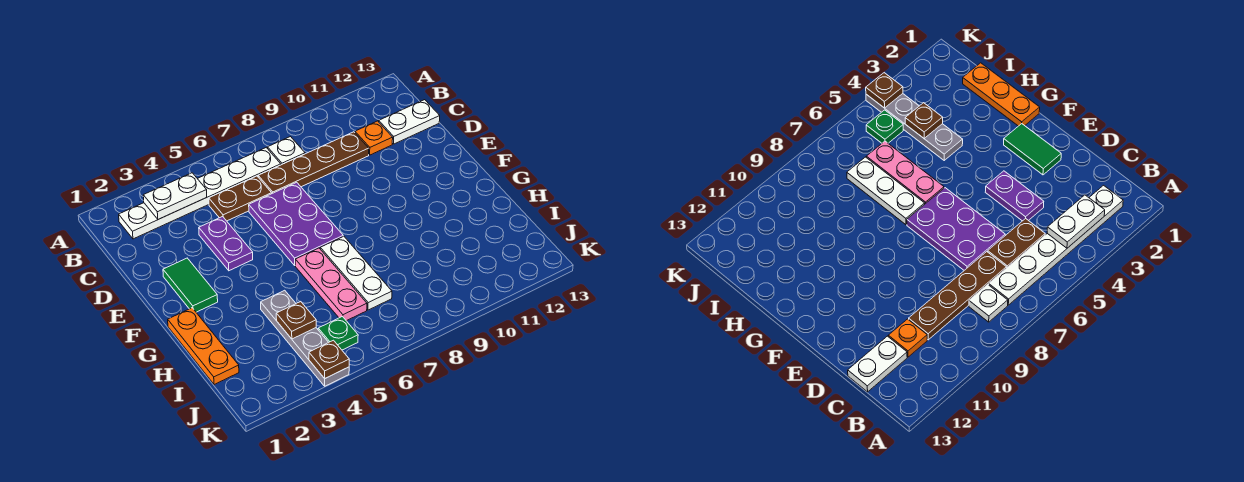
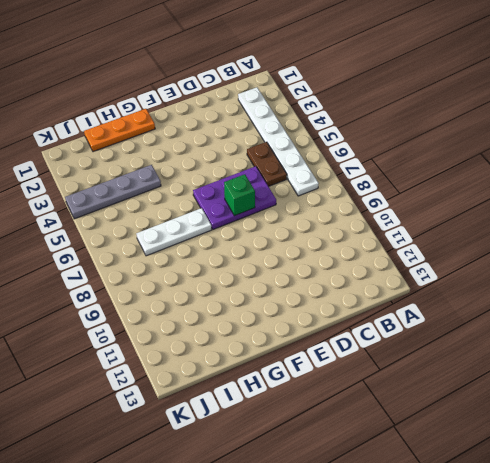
green brick E7 level 2 -> none
none -> white plate B8 level 1
none -> brown plate C7:C10 level 1
none -> orange plate C11 level 1

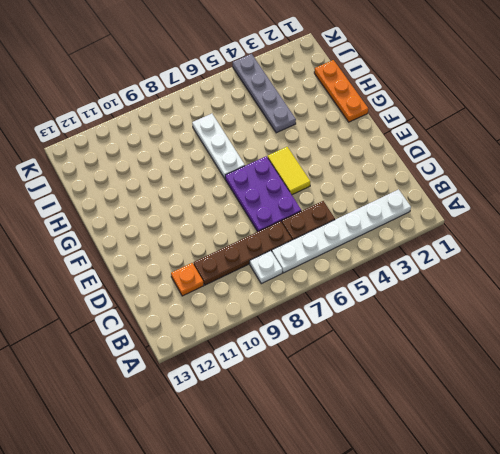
yellow tile E5:F5 level 1 -> none
none -> white plate C12:C13 level 1
none -> purple plate D4:E4 level 1
none -> green tile E2:F2 level 1

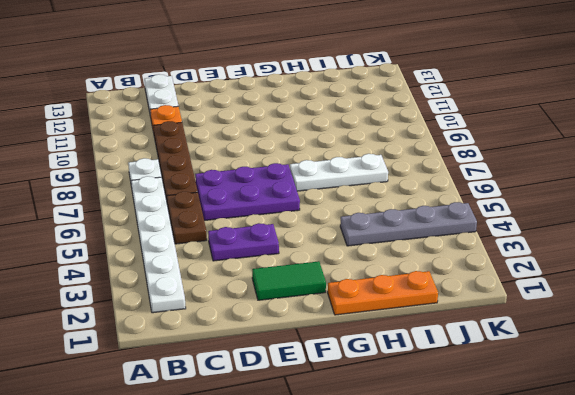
none -> pink plate G6:I6 level 1
none -> green plate J5 level 1
none -> white plate B3:B4 level 2

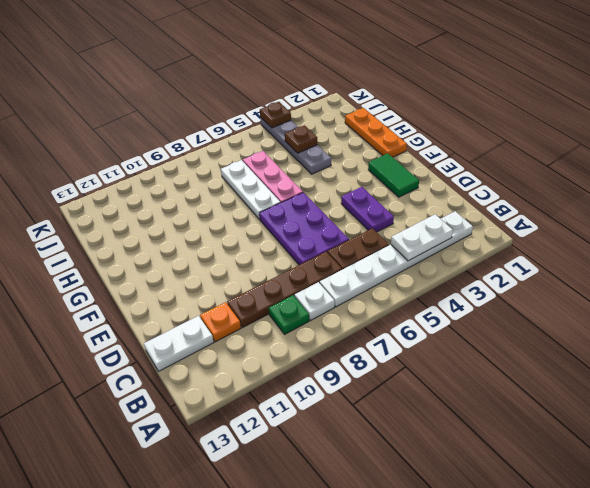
green plate B9 level 1 -> green plate J5 level 1

